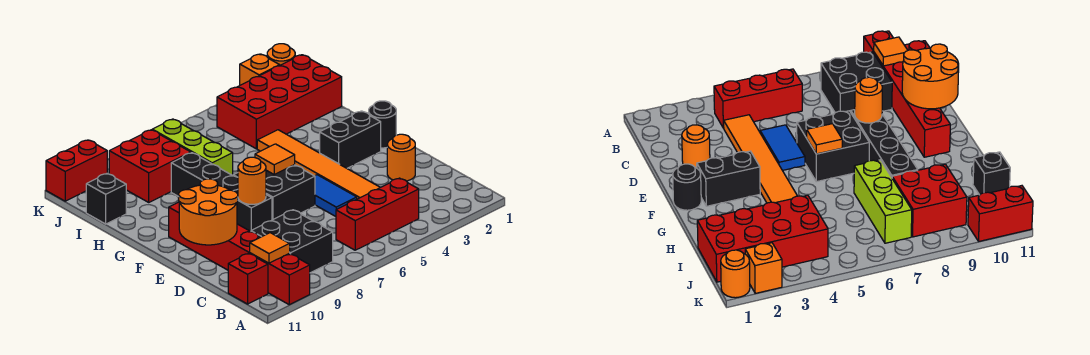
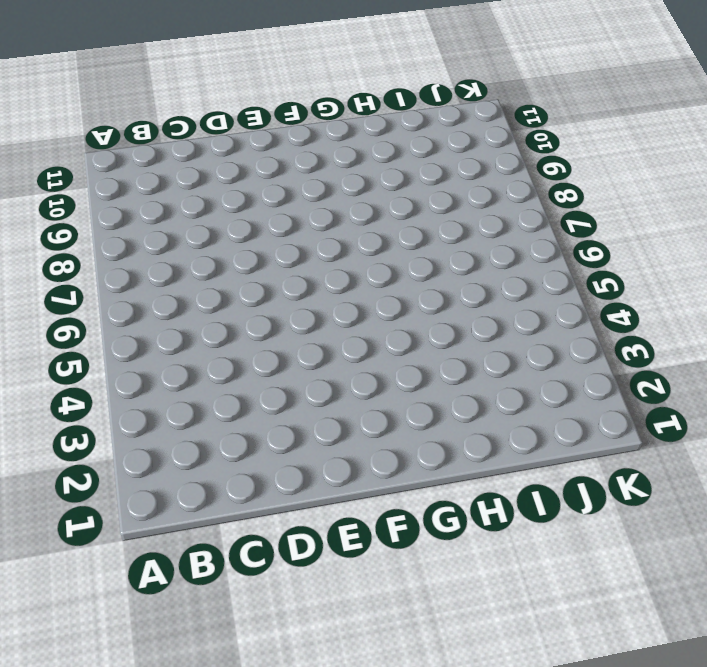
none -> red brick A10:F10 level 1
none -> red brick B4:B6 level 1
none -> black brick B8:C9 level 1

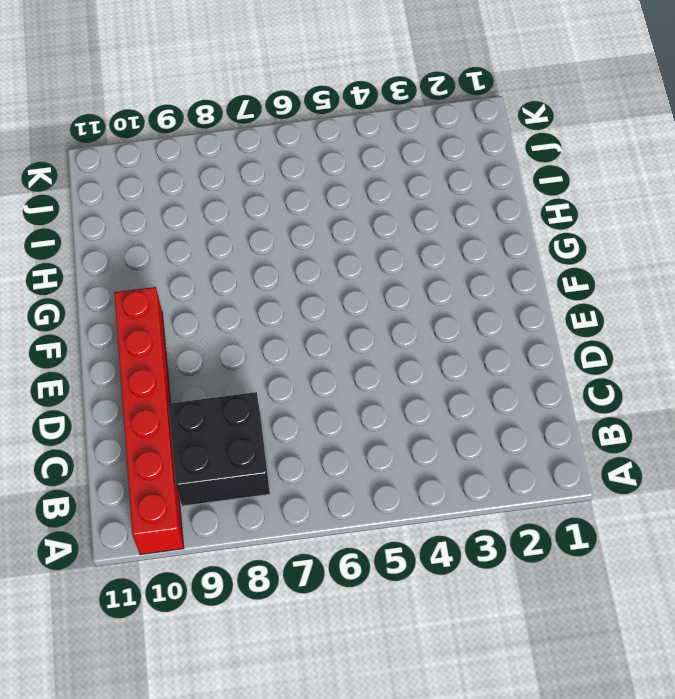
none -> red brick B4:B6 level 1
none -> red brick B11 level 1
none -> orange tile C4:H4 level 1

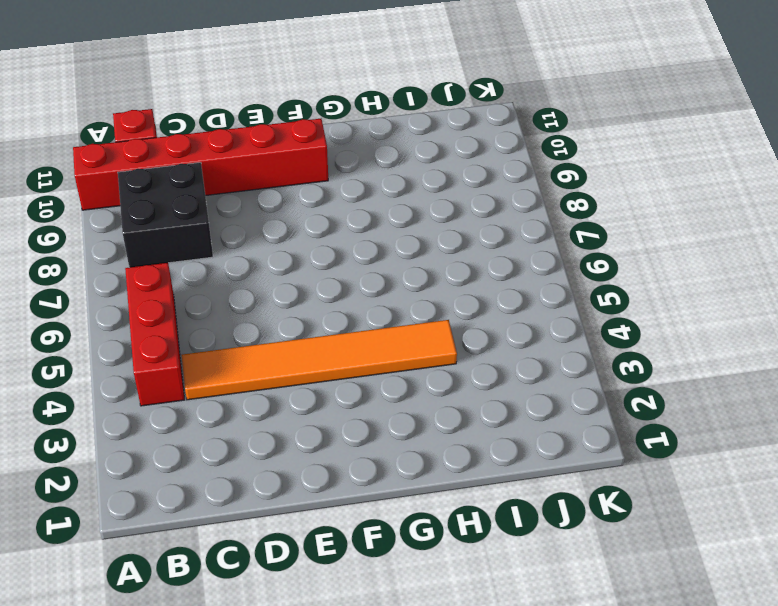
none -> orange round brick D2 level 1
none -> blue tile D5:E5 level 1
none -> black brick E6:F7 level 1

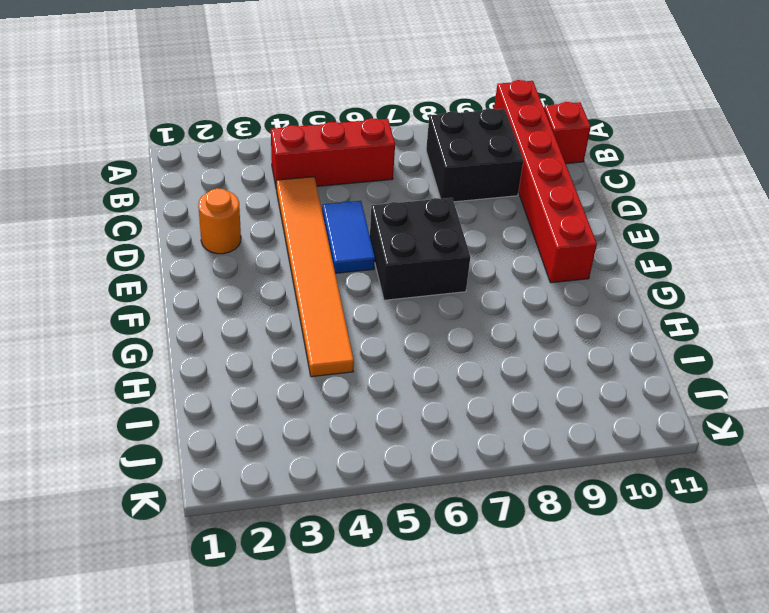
none -> black brick E8:H8 level 1
none -> black round brick F1 level 1
none -> black brick F2:F3 level 1

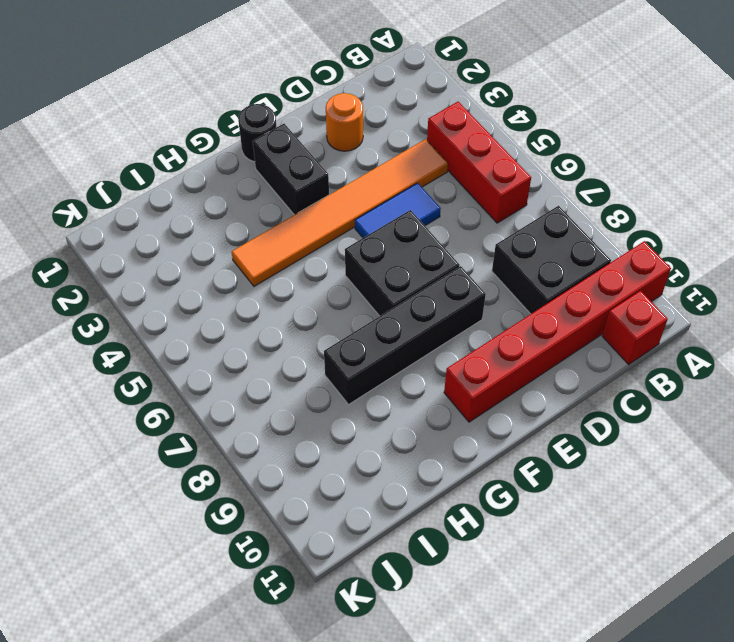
none -> lime brick H7:J7 level 1
none -> red brick I1:J4 level 1
none -> red brick I8:J9 level 1

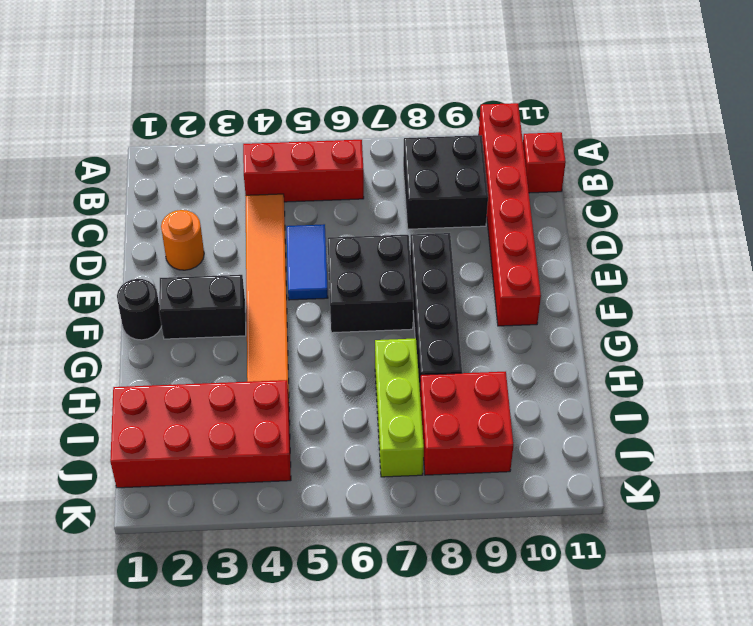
none -> black brick I11 level 1
none -> orange round brick K1 level 1
none -> orange brick K2 level 1

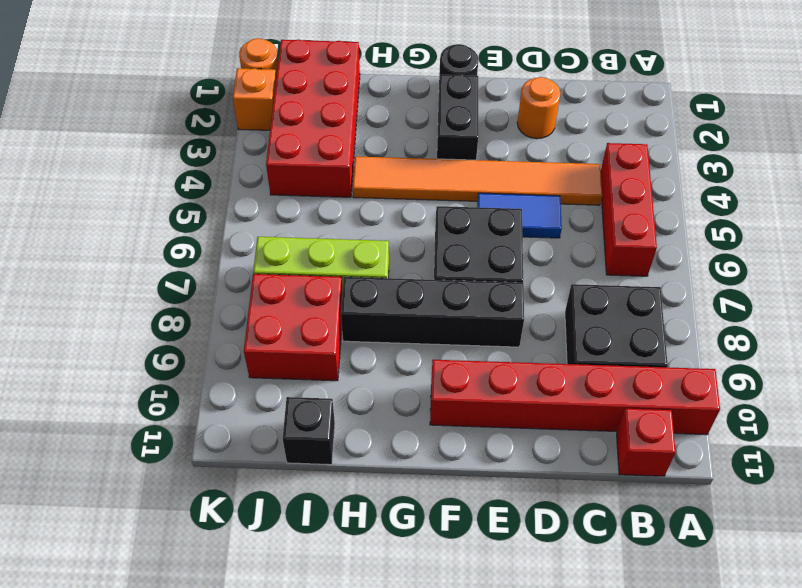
none -> red brick K10:K11 level 1
none -> orange tile B10 level 2
none -> orange round brick D10:E11 level 2

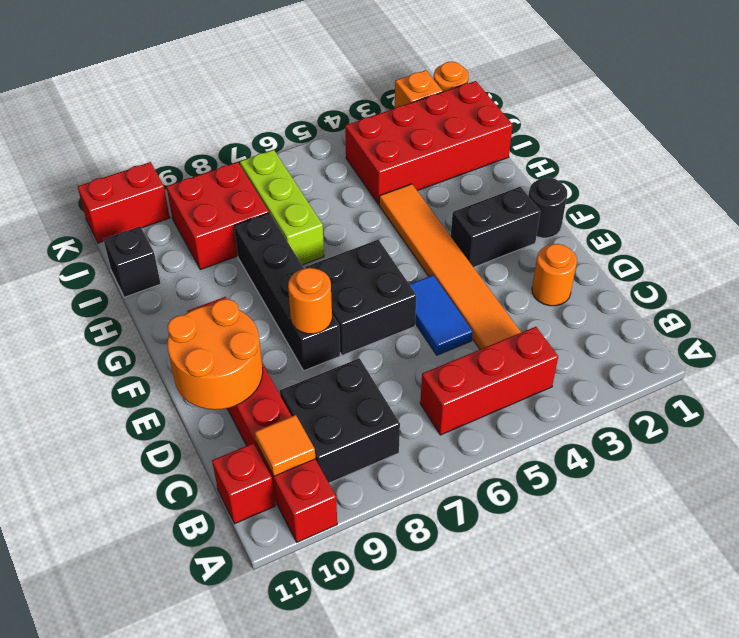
none -> orange tile F6 level 2

